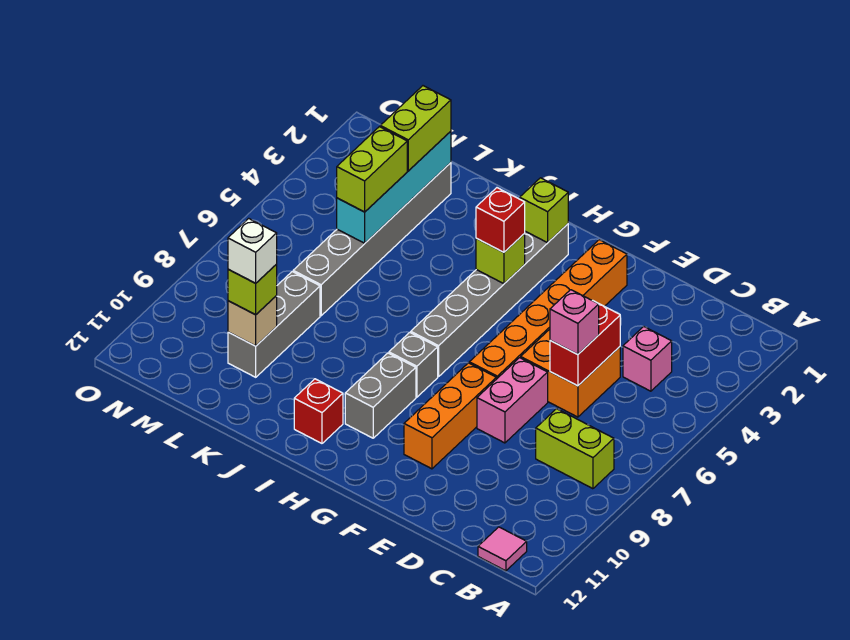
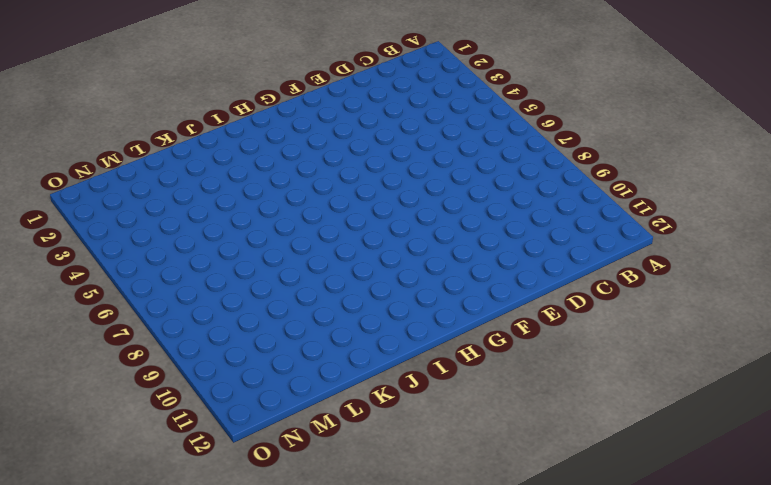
none -> lime brick B8:C8 level 1
none -> pink tile B12 level 1
none -> pink brick C4 level 1

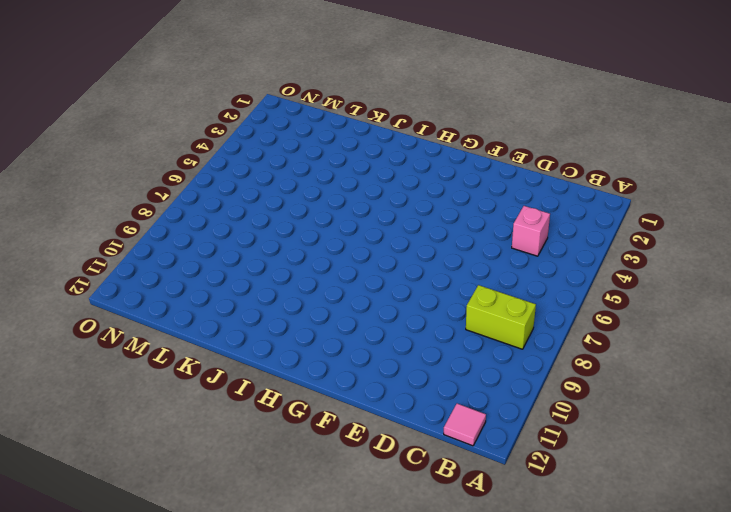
none -> orange brick D5:E6 level 1
none -> pink brick E7:E8 level 1
none -> orange brick F2:F7 level 1

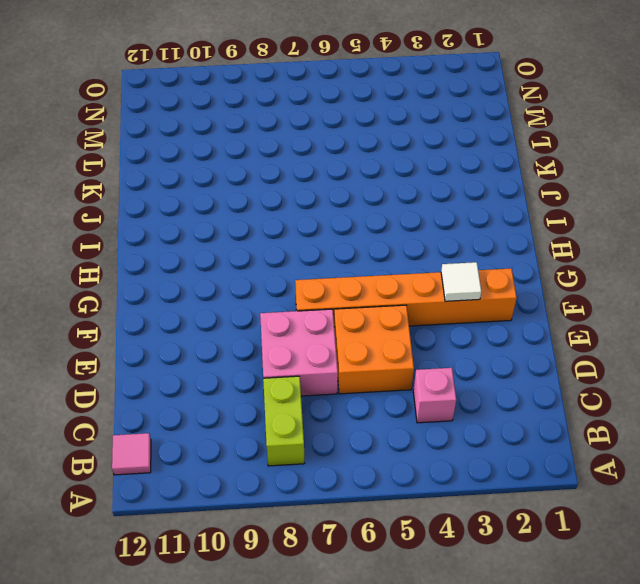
pink brick D7:E8 level 1 -> pink brick E7:E8 level 1
white tile F3 level 2 -> none
none -> orange brick F8:F10 level 1
none -> grey brick H2:H7 level 1
none -> grey brick H8 level 1

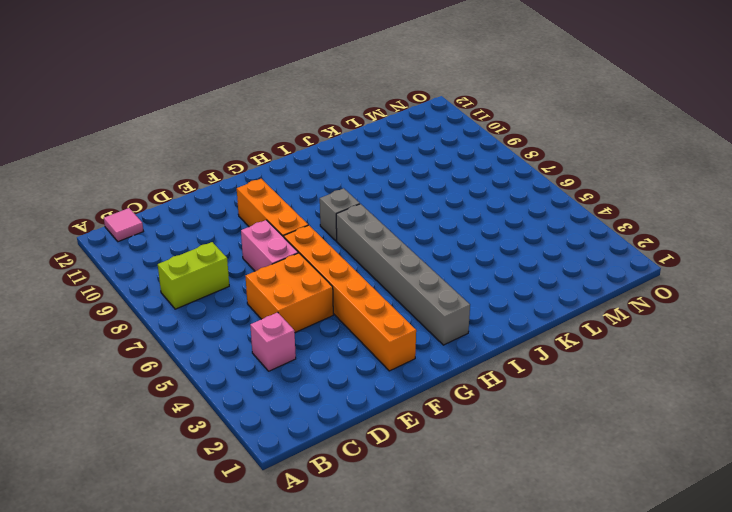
none -> grey brick H9:H10 level 1
none -> red brick I11 level 1
none -> grey brick L2:L7 level 1

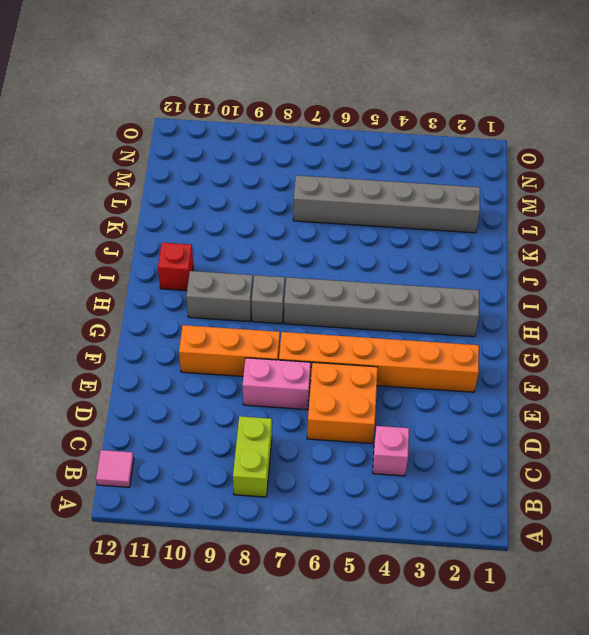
none -> grey brick L8:L10 level 1
none -> red brick D5:D6 level 2
none -> lime brick H2 level 2

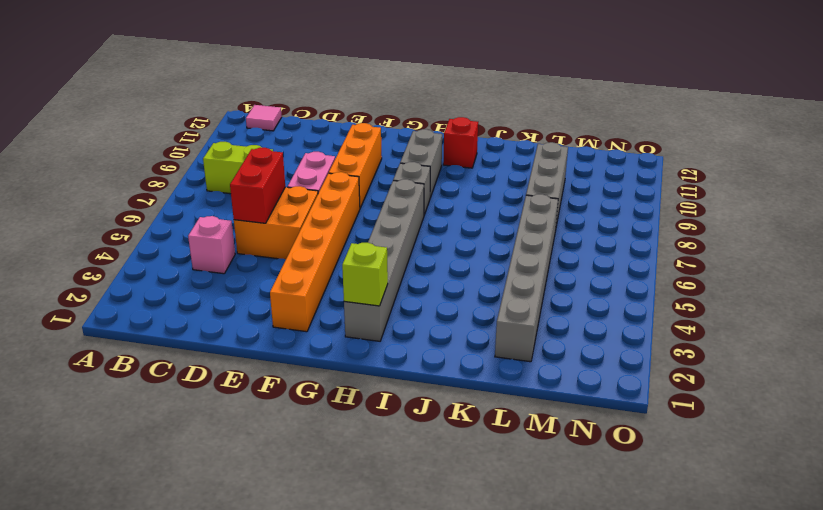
none -> lime brick H4 level 2
none -> cyan brick L2:L5 level 2
none -> tan brick L10 level 2

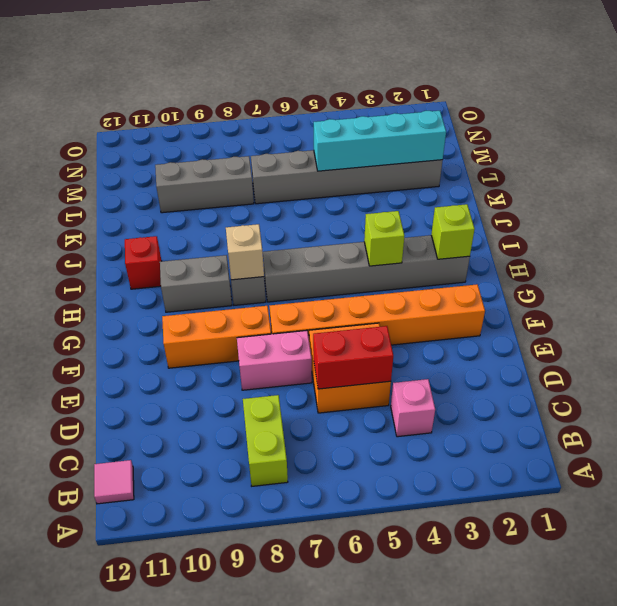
tan brick H8 level 2 -> tan brick L10 level 2
none -> pink brick D6 level 3
none -> red brick H4 level 3
none -> lime brick L2:L3 level 3

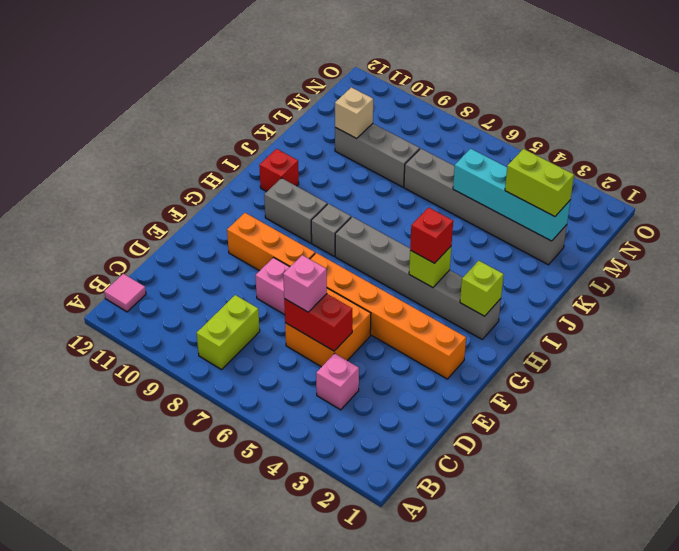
none -> lime brick L4:L5 level 3
none -> lime brick L10 level 3
none -> white brick L10 level 4

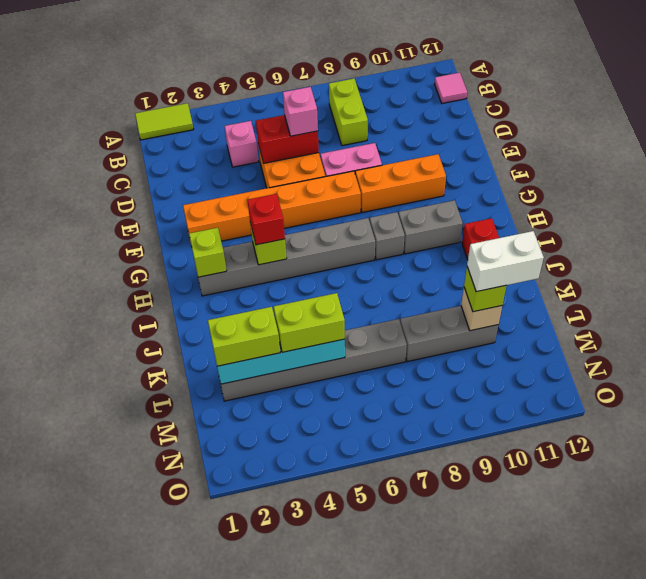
lime tile A1:A2 level 1 -> none
white brick L10:L11 level 4 -> white brick L10 level 4

